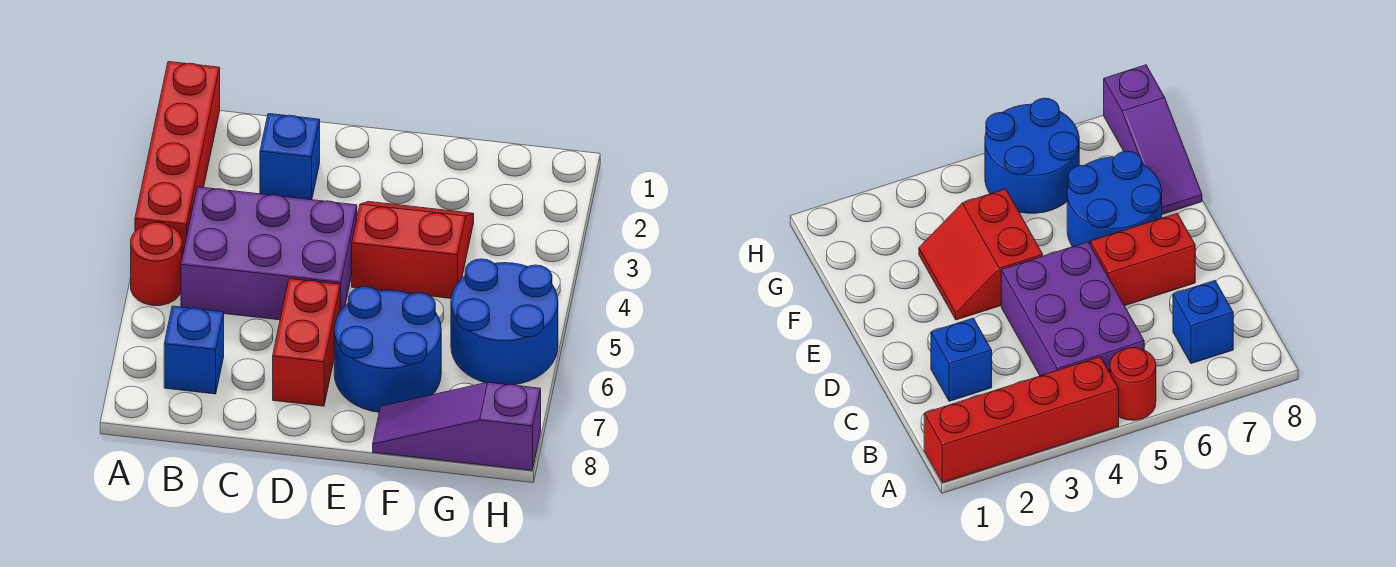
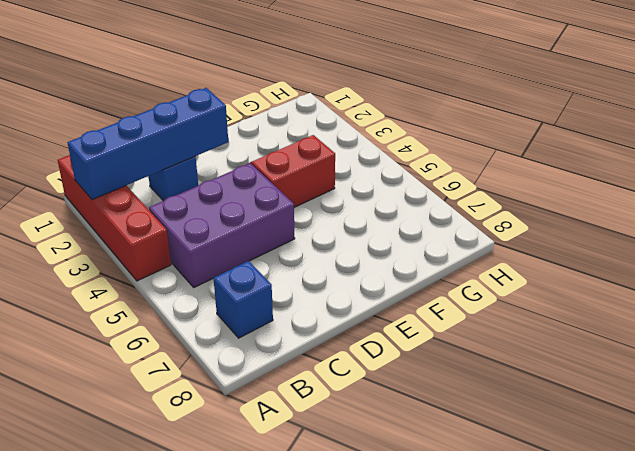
blue brick A2:D2 level 2 -> none
none -> red round brick A5 level 1
none -> red brick D6:D7 level 1

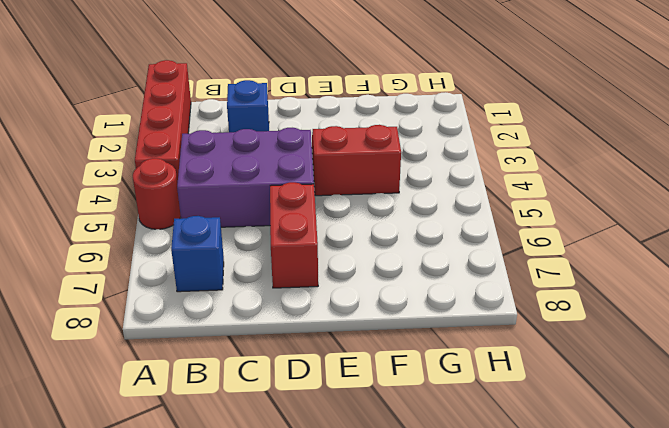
none -> blue round brick E6:F7 level 1
none -> purple slope F8:H8 level 1 top H

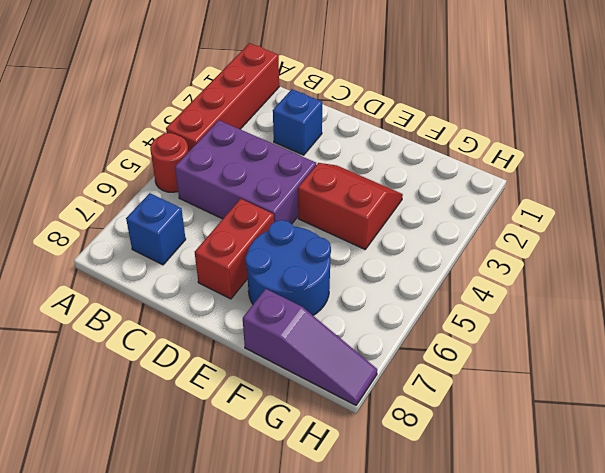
purple slope F8:H8 level 1 top F -> purple slope F8:H8 level 1 top H
none -> blue round brick G5:H6 level 1

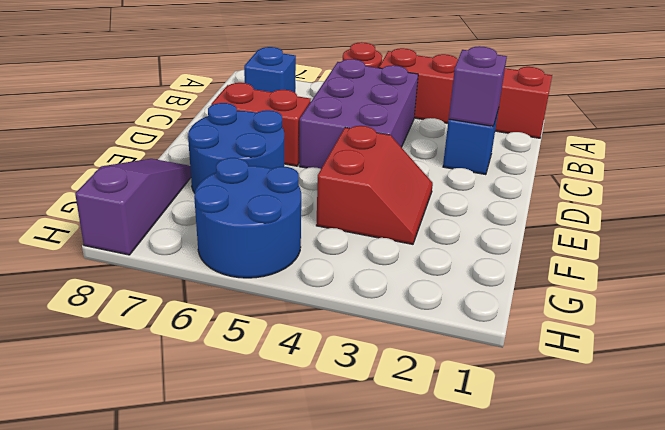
purple brick C2 level 2 -> none

